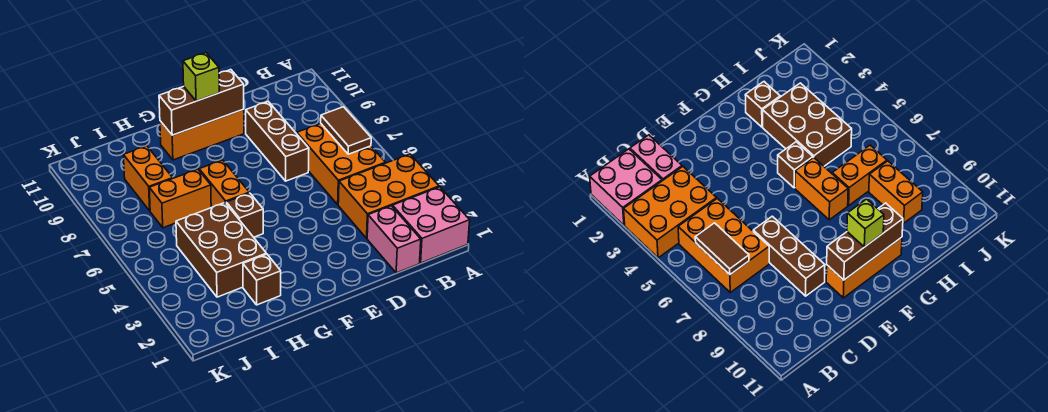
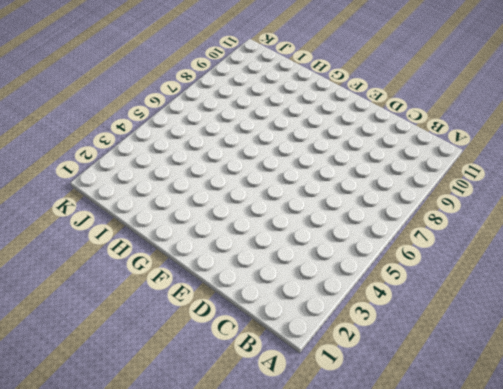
none -> pink brick A1:B2 level 1
none -> orange brick A3:C4 level 1
none -> orange brick B5:C7 level 1

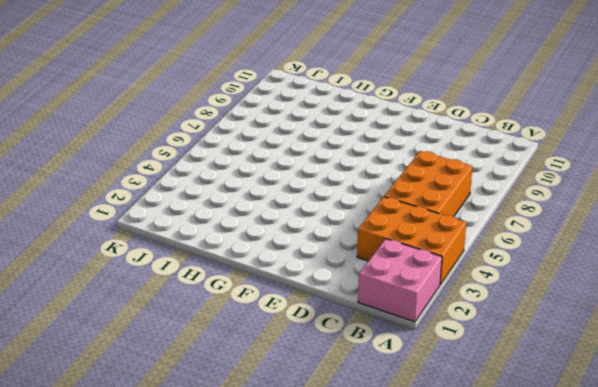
none -> pink brick C1:C2 level 1
none -> brown brick D7:D9 level 1
none -> orange brick E10:G10 level 1

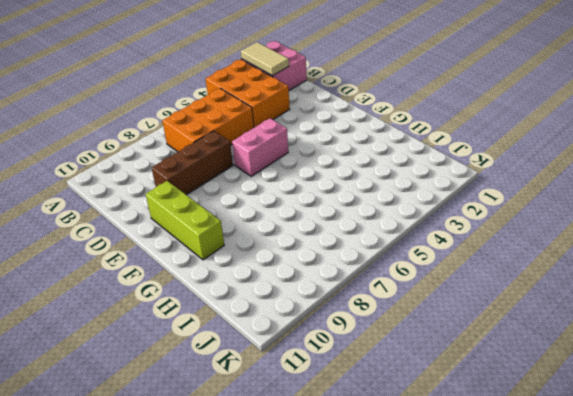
tan tile A2:B2 level 2 -> none
pink brick E5:E6 level 1 -> pink brick C1:C2 level 1
lime brick E10:G10 level 1 -> orange brick E10:G10 level 1
none -> brown brick G5 level 1
none -> orange brick G6:G7 level 1
none -> brown brick H2 level 1

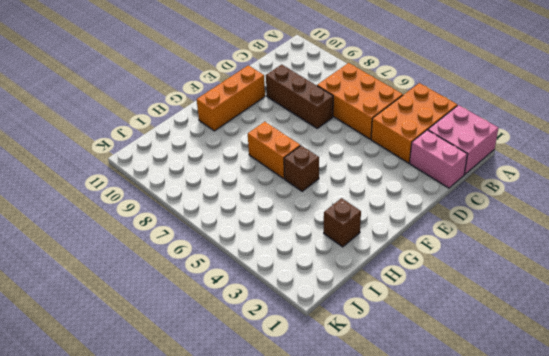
none -> brown brick H3:I5 level 1
none -> orange brick H7:I7 level 1
none -> orange brick I8:I9 level 1

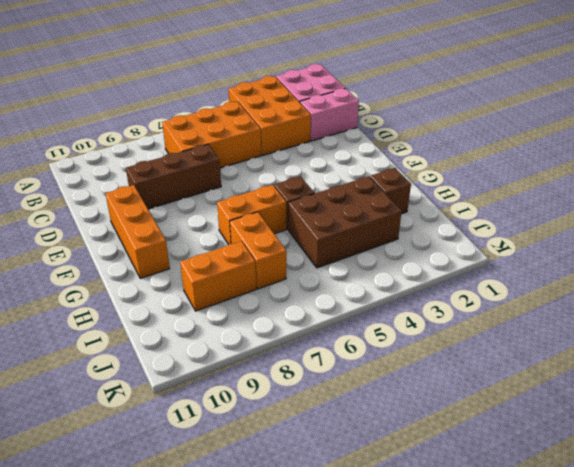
none -> brown tile B6:B7 level 2
none -> brown brick E10:G10 level 2
none -> lime brick F10 level 3

